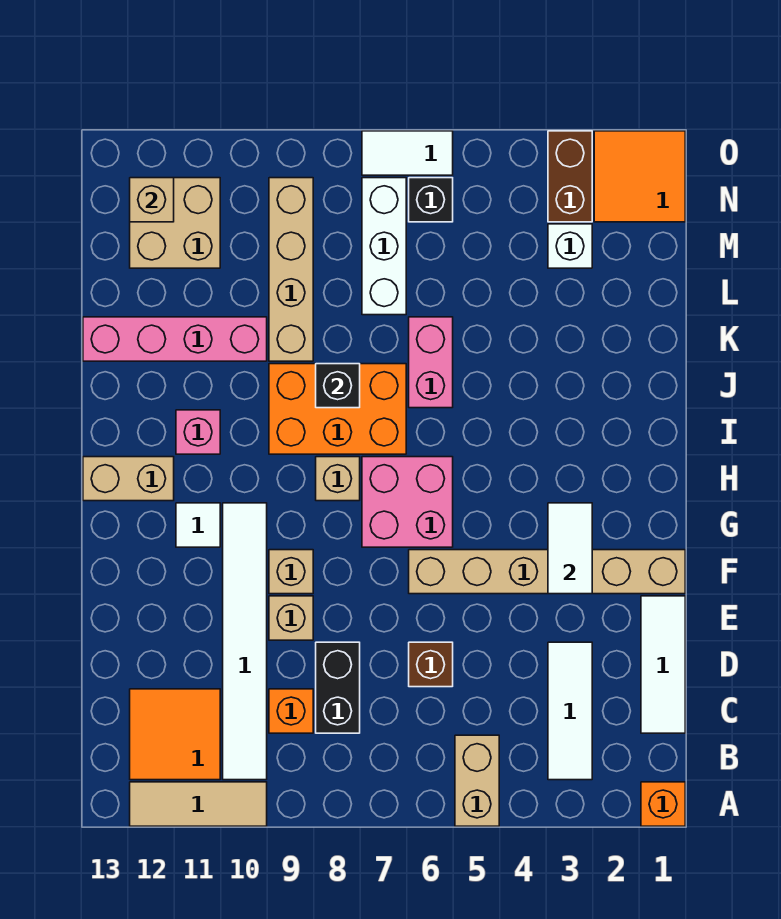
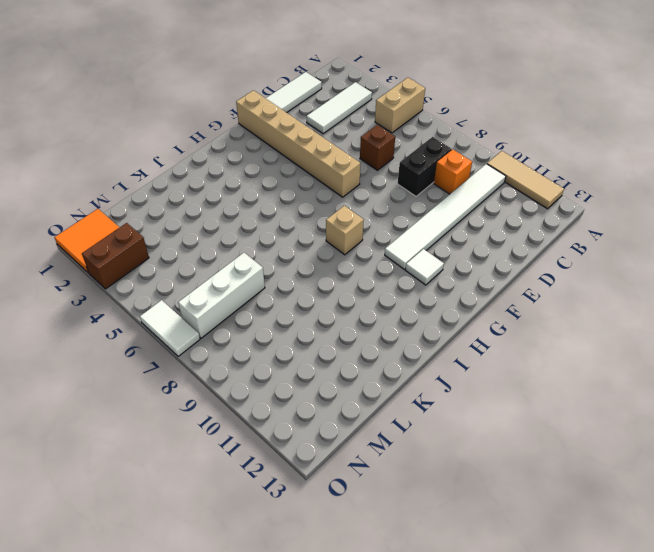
none -> orange brick A1 level 1
none -> orange tile B11:C12 level 1
none -> tan brick E9 level 1
none -> tan brick F9 level 1

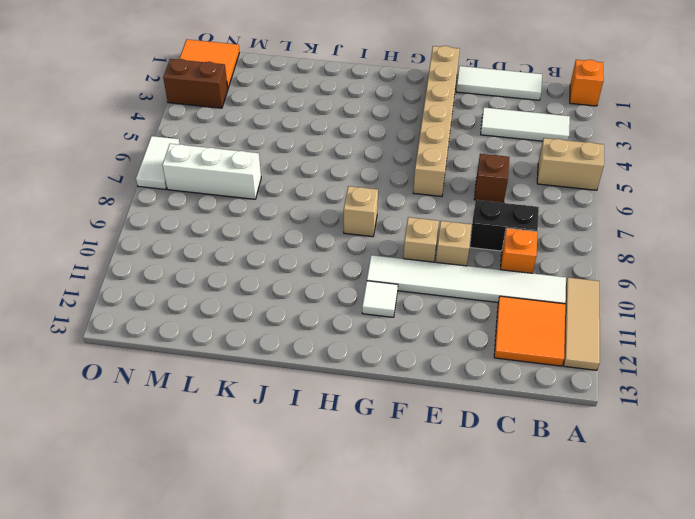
none -> pink brick G6:H7 level 1
none -> tan brick H12:H13 level 1
none -> orange brick I7:J9 level 1
none -> pink brick I11 level 1

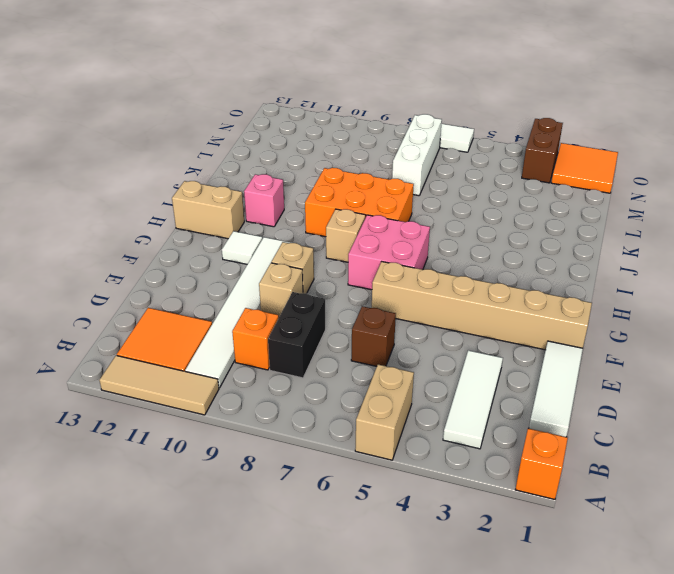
none -> pink brick J6:K6 level 1
none -> tan brick K9:N9 level 1
none -> pink brick K10:K13 level 1
none -> white brick M3 level 1

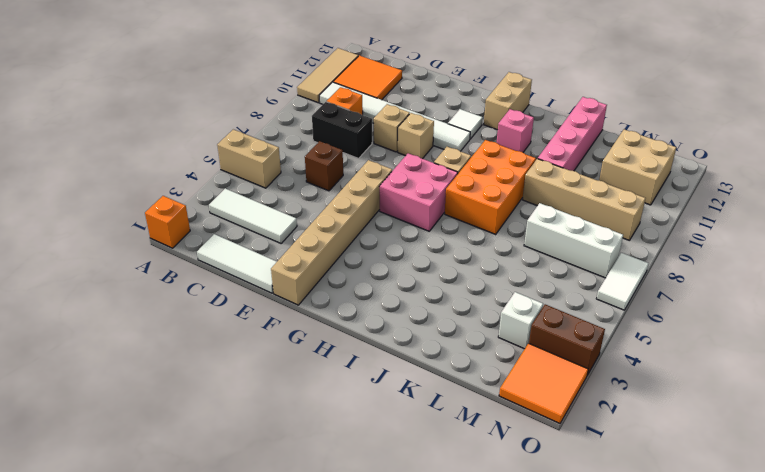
none -> pink brick J6:K6 level 1
none -> black brick N6 level 1
none -> white tile F3:G3 level 2
none -> black brick J8 level 2

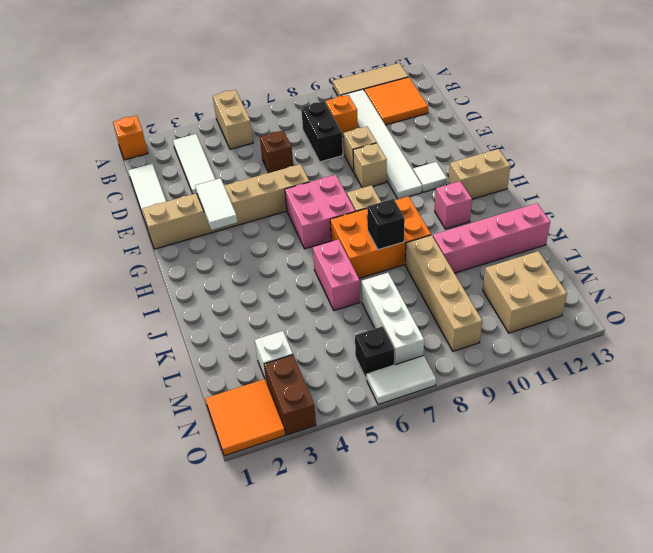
none -> tan brick N12 level 2

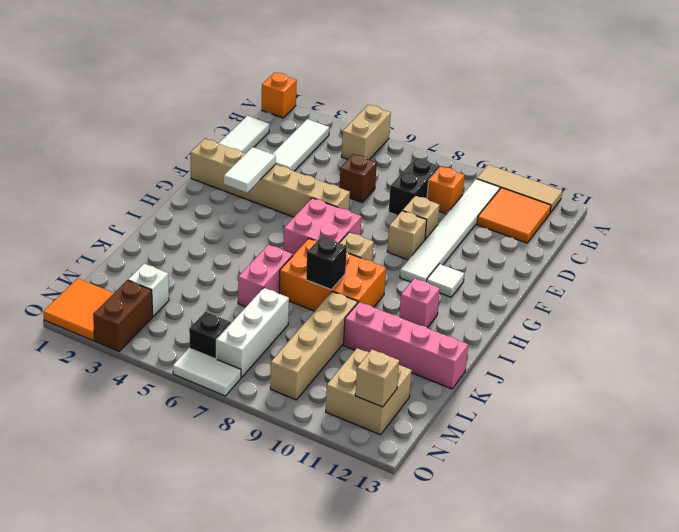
none -> tan brick H12:H13 level 1

